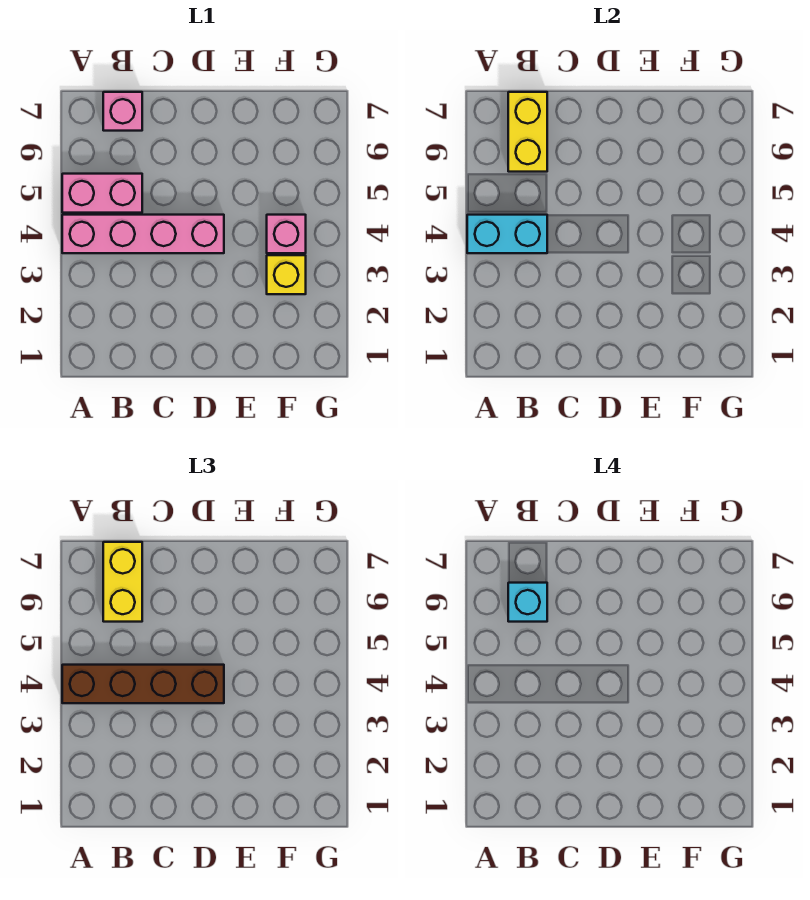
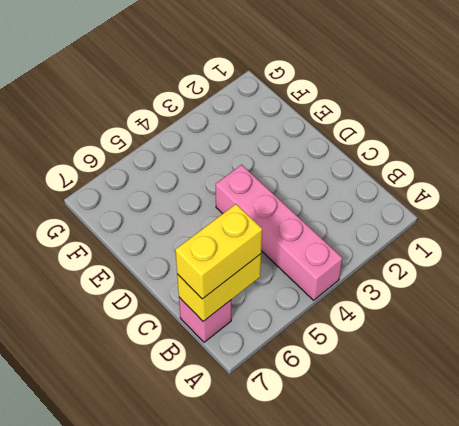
none -> pink brick A5:B5 level 1
none -> yellow brick F3 level 1

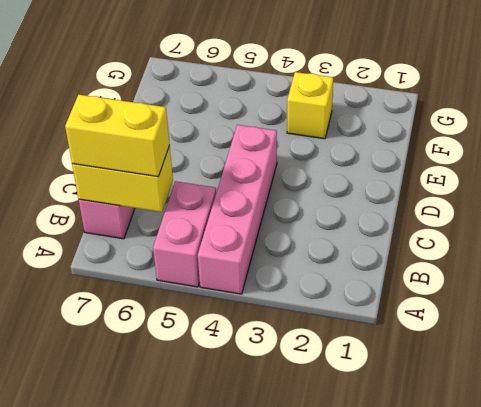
none -> pink brick F4 level 1
none -> cyan brick A4:B4 level 2

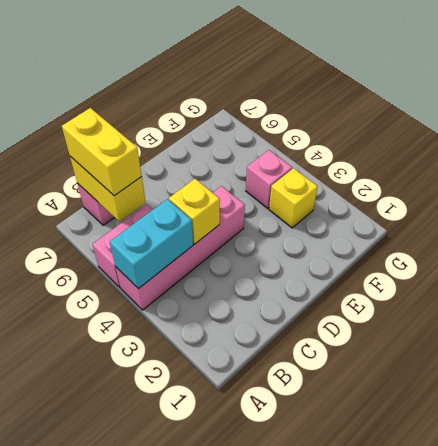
yellow brick C4 level 2 -> none
none -> brown brick A4:D4 level 3
none -> cyan brick B6 level 4

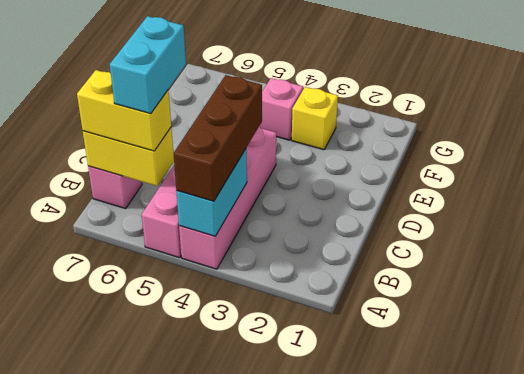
brown brick A4:C4 level 3 -> brown brick A4:D4 level 3
cyan brick B6:C6 level 4 -> cyan brick B6 level 4

